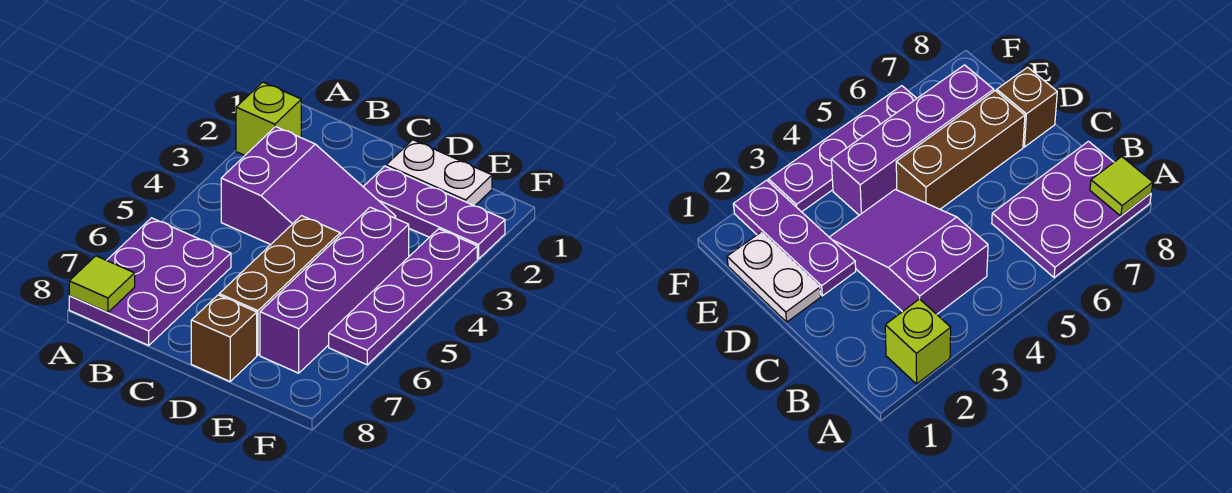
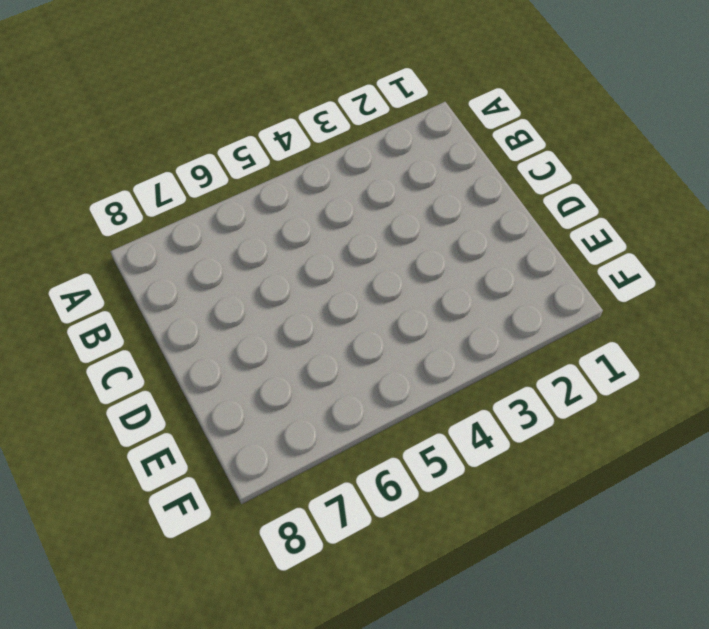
none -> lime brick A2 level 1
none -> purple plate A6:B8 level 1

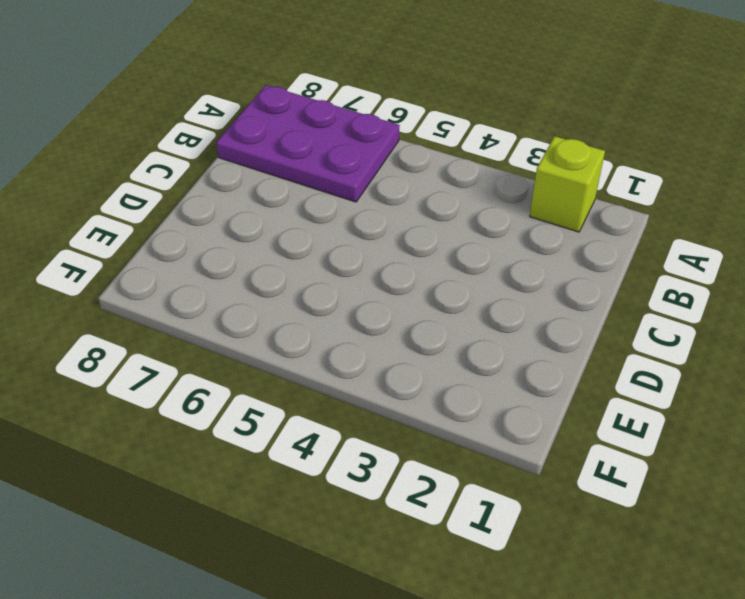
none -> purple slope B3:D4 level 1 top B
none -> white plate D1:E1 level 1

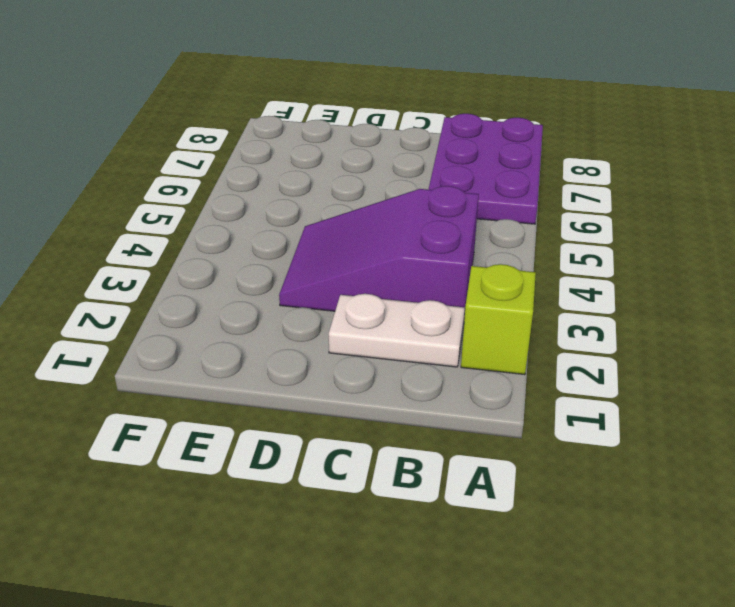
white plate B2:C2 level 1 -> white plate D1:E1 level 1
none -> purple plate D2:F2 level 1
none -> brown brick D5:D7 level 1

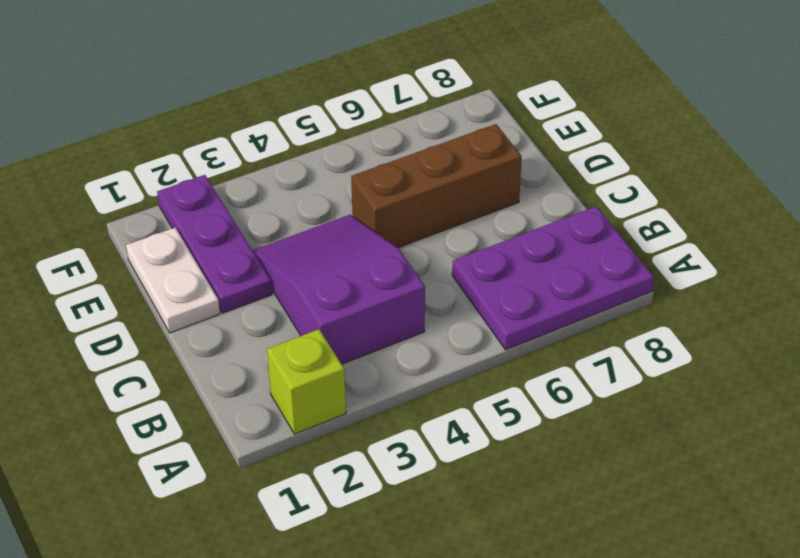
none -> brown brick D8 level 1
none -> purple brick E4:E7 level 1

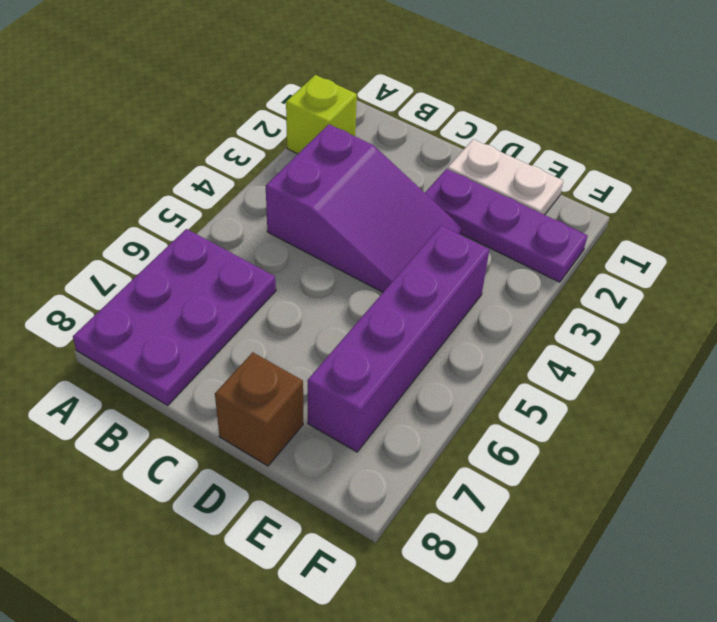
none -> brown brick D5:D7 level 1
none -> purple plate F3:F6 level 1

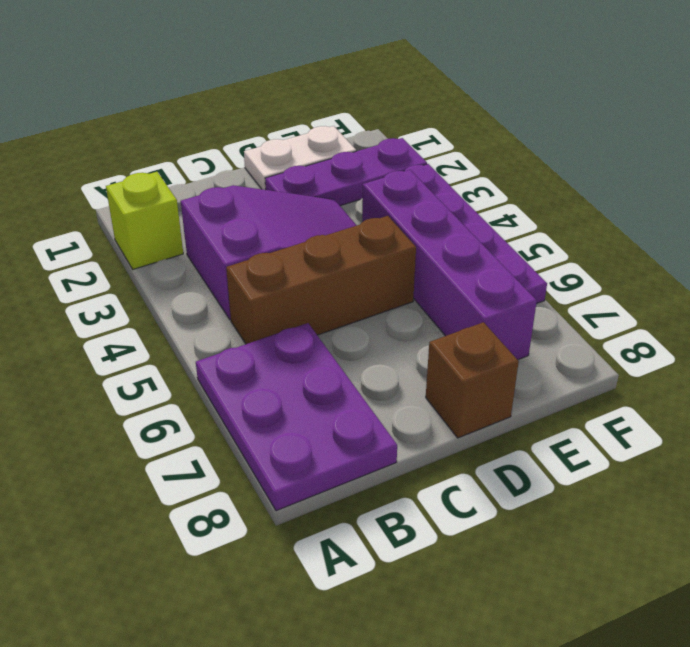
brown brick B5:D5 level 1 -> brown brick D5:D7 level 1
none -> lime tile A8 level 2

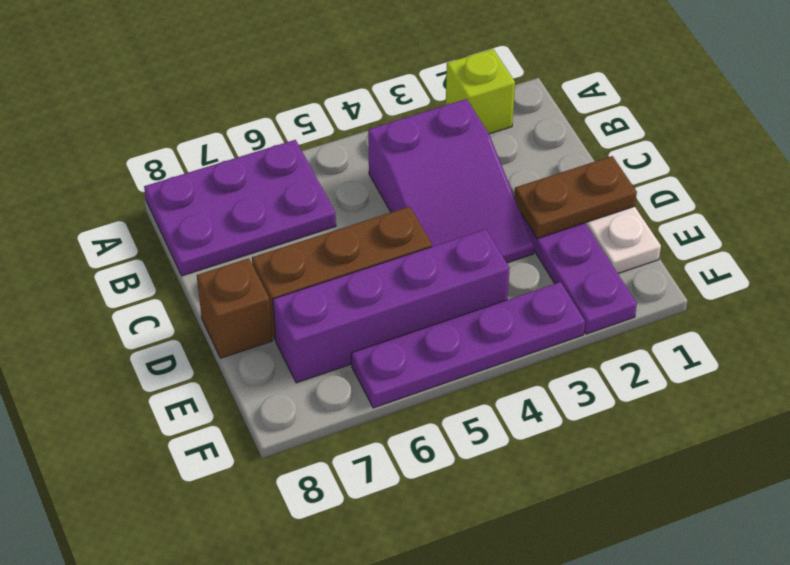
brown plate D1:D2 level 2 -> none
none -> lime tile A8 level 2

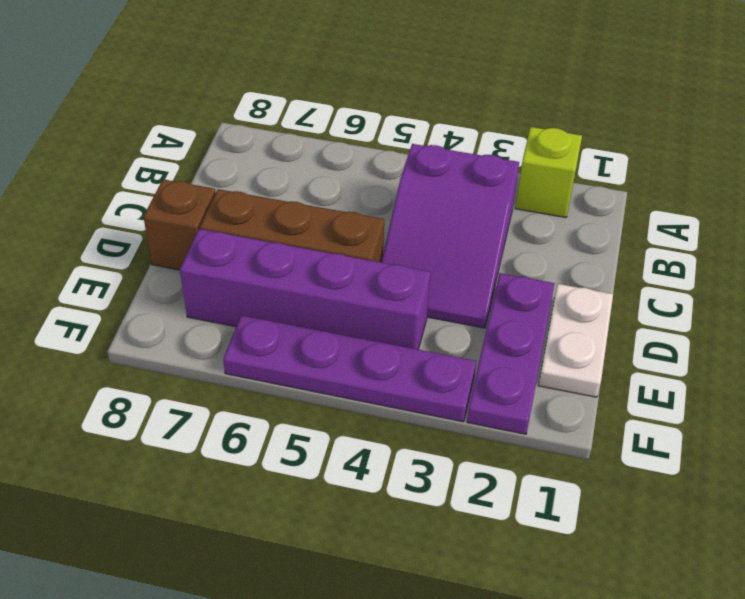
none -> purple plate A6:B8 level 1
none -> lime tile A8 level 2

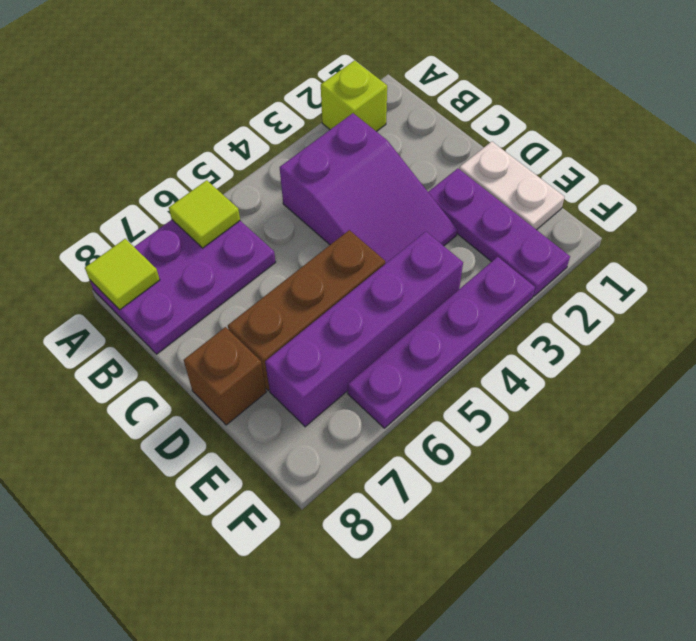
lime tile A6 level 2 -> none

